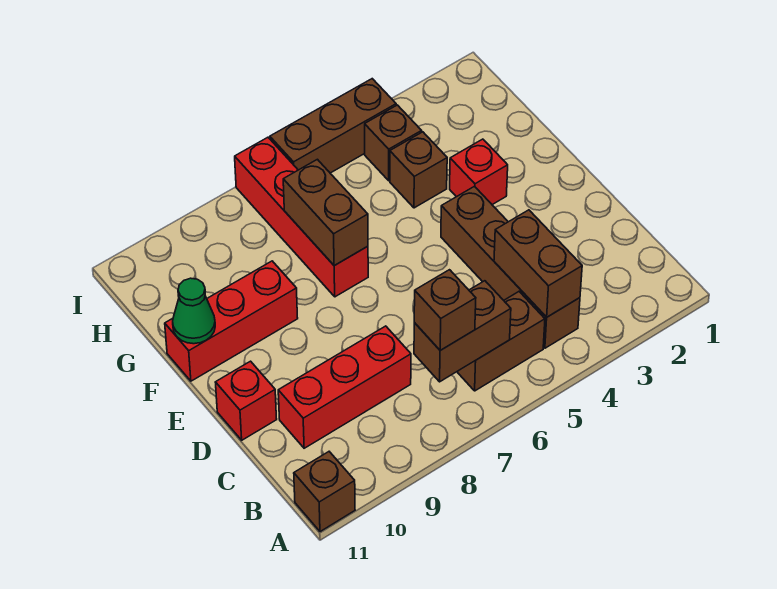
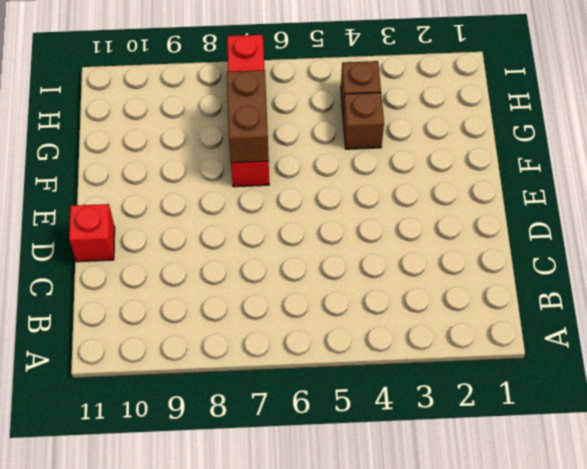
none -> brown brick A11 level 1
none -> brown brick B4:E4 level 1
none -> brown brick B5:B6 level 1

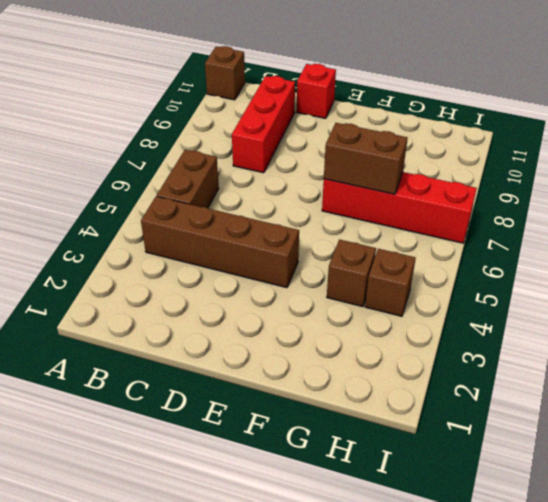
none -> red brick F3 level 1
none -> red brick F9:F11 level 1
none -> brown brick I4:I6 level 1

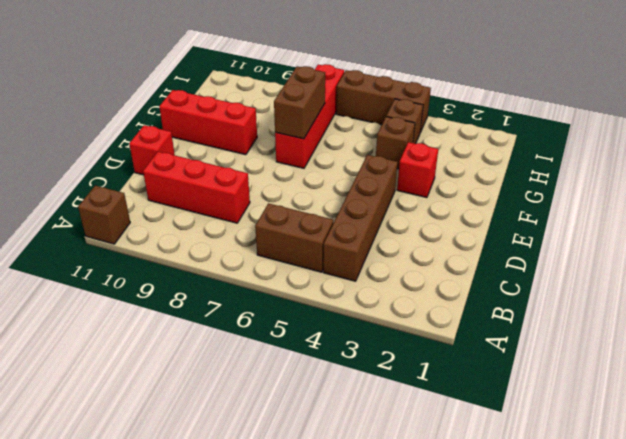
none -> brown brick B4:C4 level 2
none -> brown brick B6:B7 level 2
none -> green cone F11 level 2

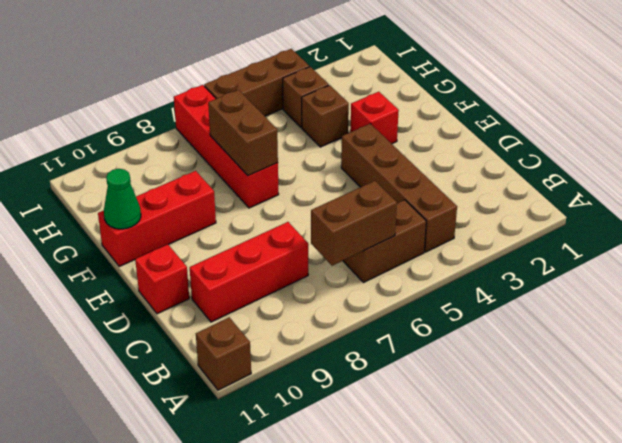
none -> brown brick B4:C4 level 2
none -> brown brick B7 level 3

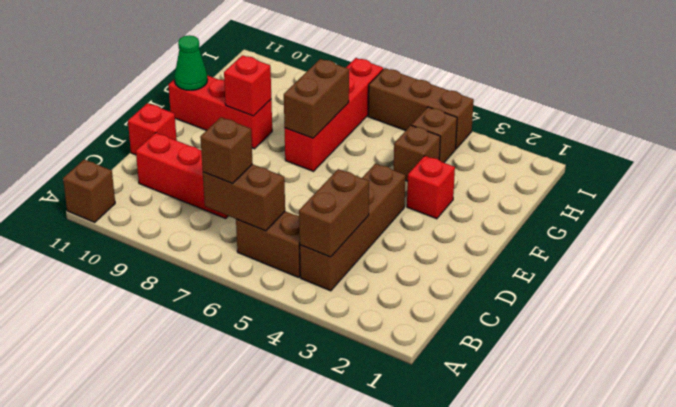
red brick F9 level 2 -> none

